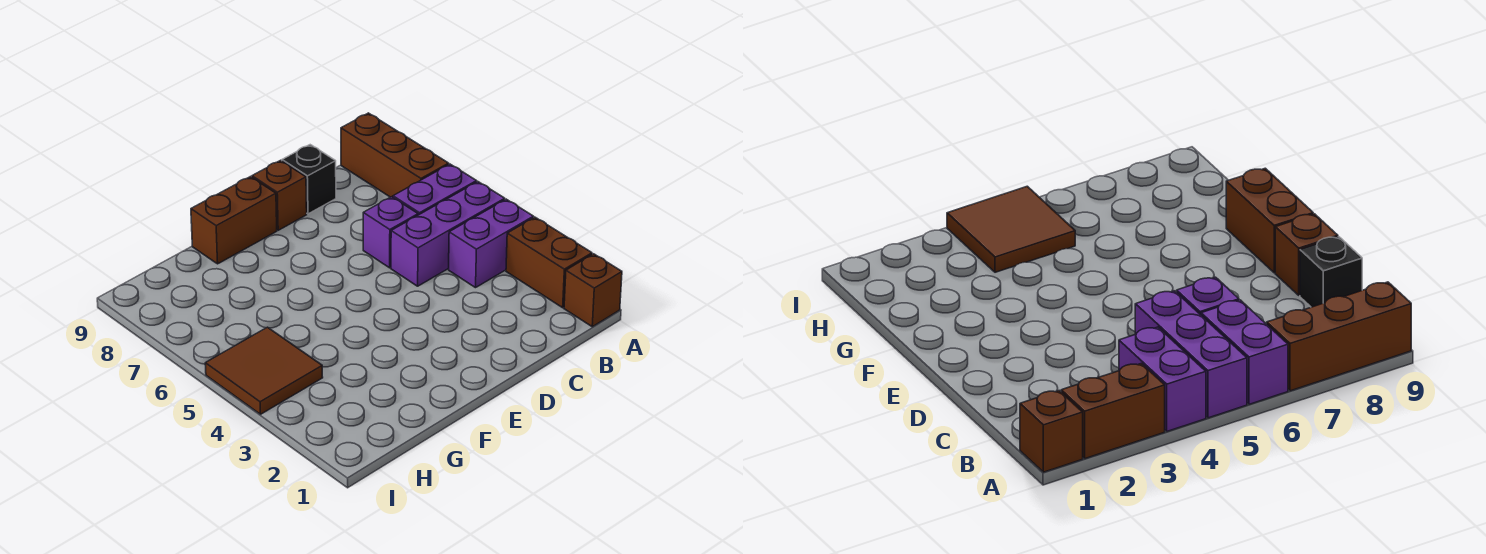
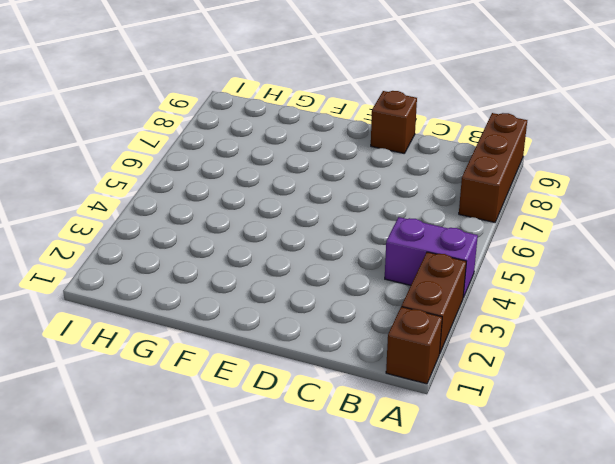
none -> purple brick A5:C5 level 1
none -> purple brick A6:B6 level 1

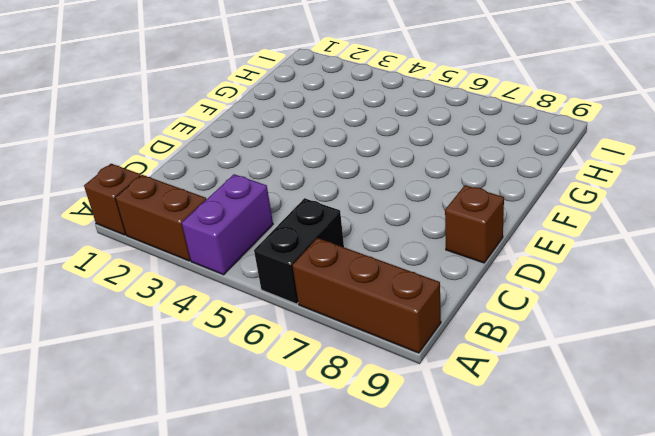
black brick A6:B6 level 1 -> purple brick A6:B6 level 1
none -> purple brick A5:C5 level 1
none -> purple brick C6 level 1

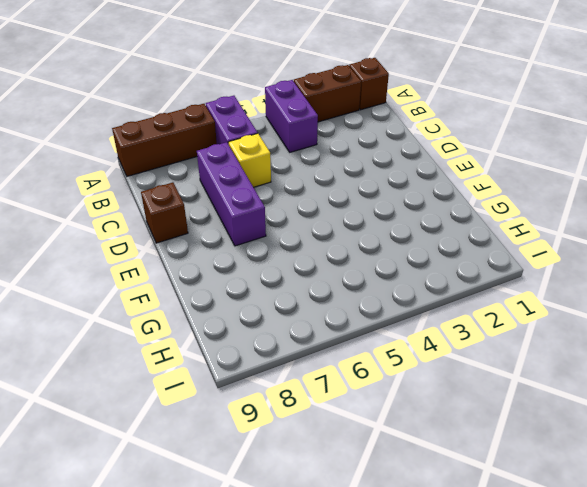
yellow brick C6 level 1 -> purple brick C6 level 1
purple brick C7:E7 level 1 -> purple brick A5:C5 level 1
none -> black brick C9 level 1
none -> brown brick E9:F9 level 1

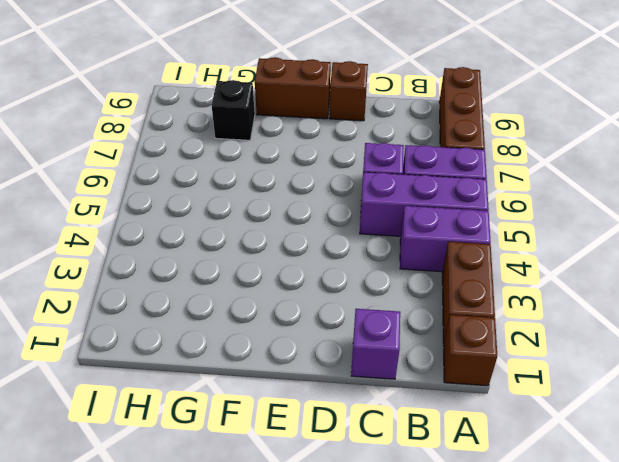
purple brick C1 level 1 -> none
black brick G8 level 1 -> black brick C9 level 1
none -> brown tile H4:I5 level 1

